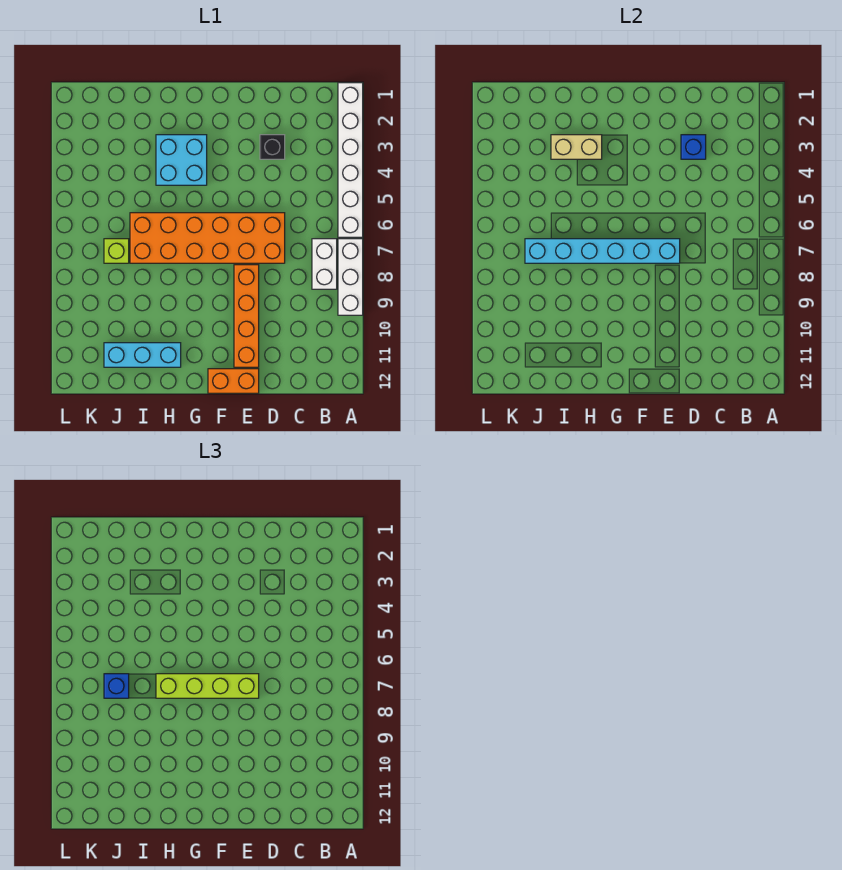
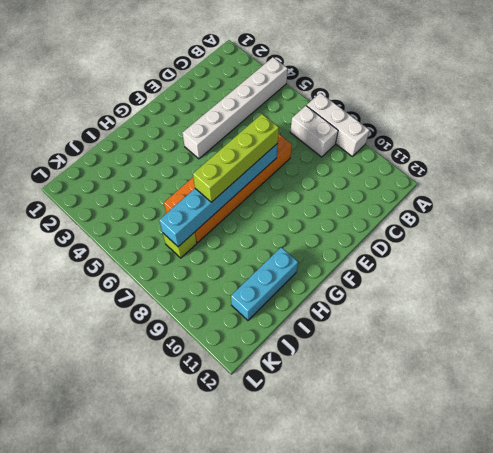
white brick A4:F4 level 1 -> white brick A1:A6 level 1
none -> black brick D3 level 1
none -> orange brick E8:E11 level 1
none -> orange brick E12:F12 level 1

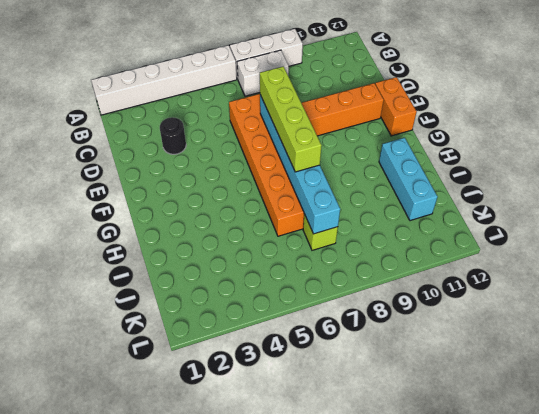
black round brick D3 level 1 -> black brick D3 level 1
none -> cyan brick G3:H4 level 1
none -> blue brick D3 level 2
none -> tan brick H3:I3 level 2

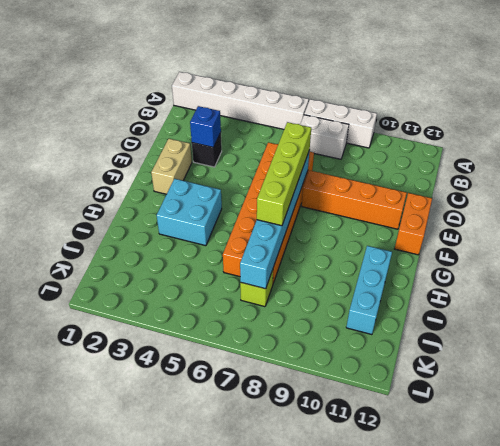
tan brick E2:F2 level 1 -> tan brick H3:I3 level 2
none -> blue brick J7 level 3

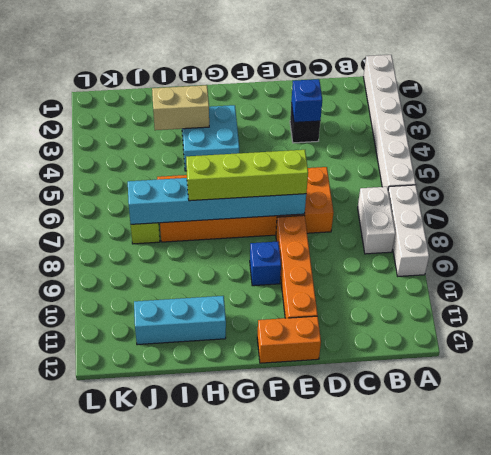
blue brick F9 level 1 -> blue brick J7 level 3

